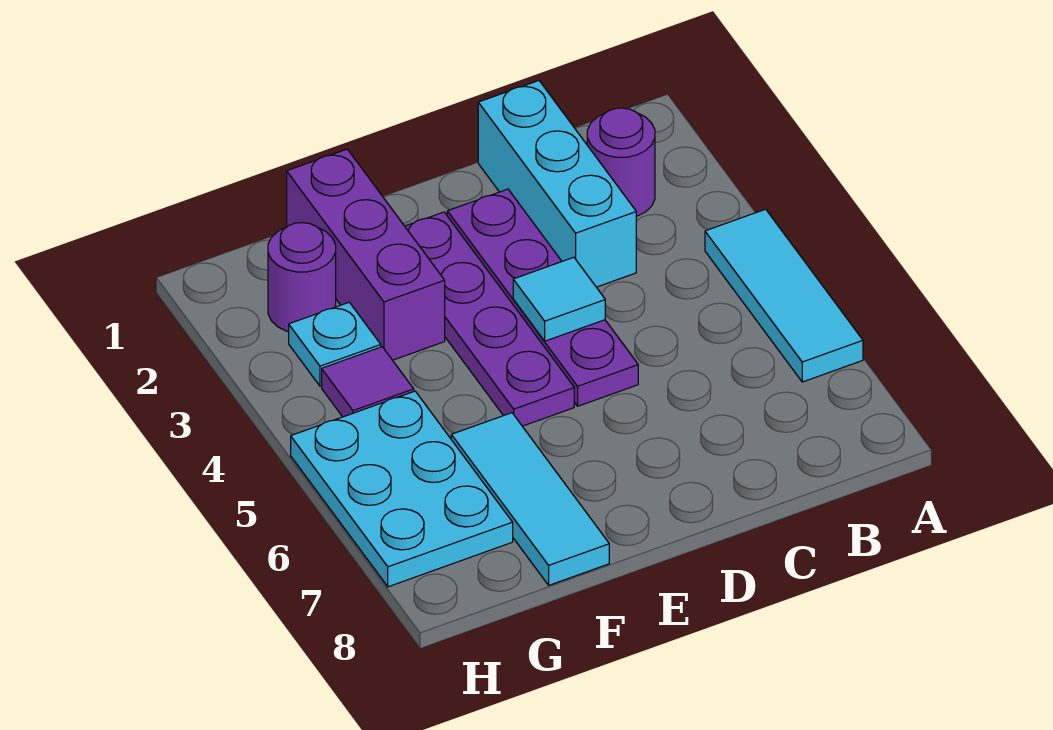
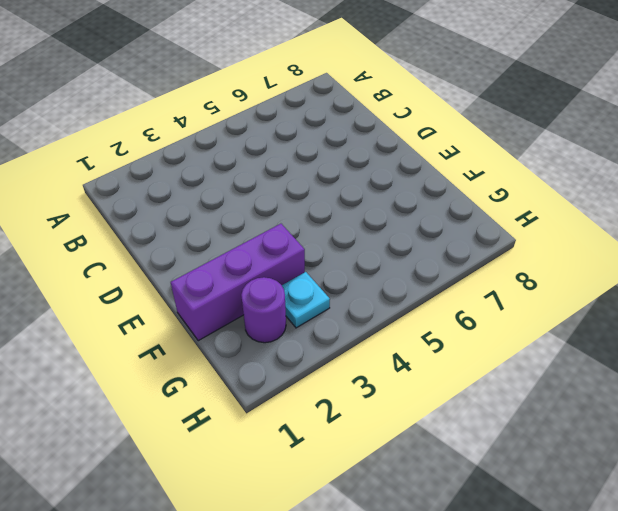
none -> cyan tile A4:A6 level 1
none -> purple round brick B2 level 1
none -> cyan brick C1:C3 level 1

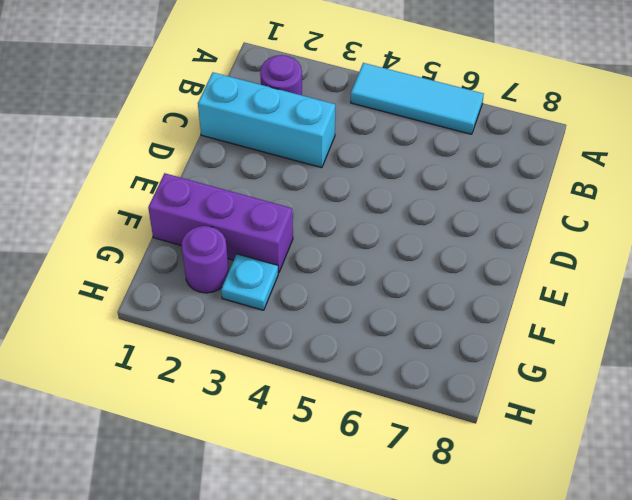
none -> purple plate D2:D5 level 1
none -> purple plate E2:E5 level 1
none -> cyan tile F6:F8 level 1

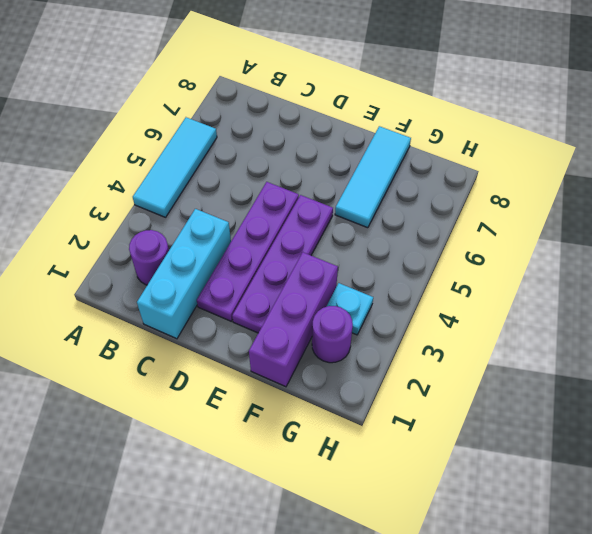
none -> purple tile G4 level 1
none -> cyan plate G5:H7 level 1
none -> cyan tile D4 level 2

